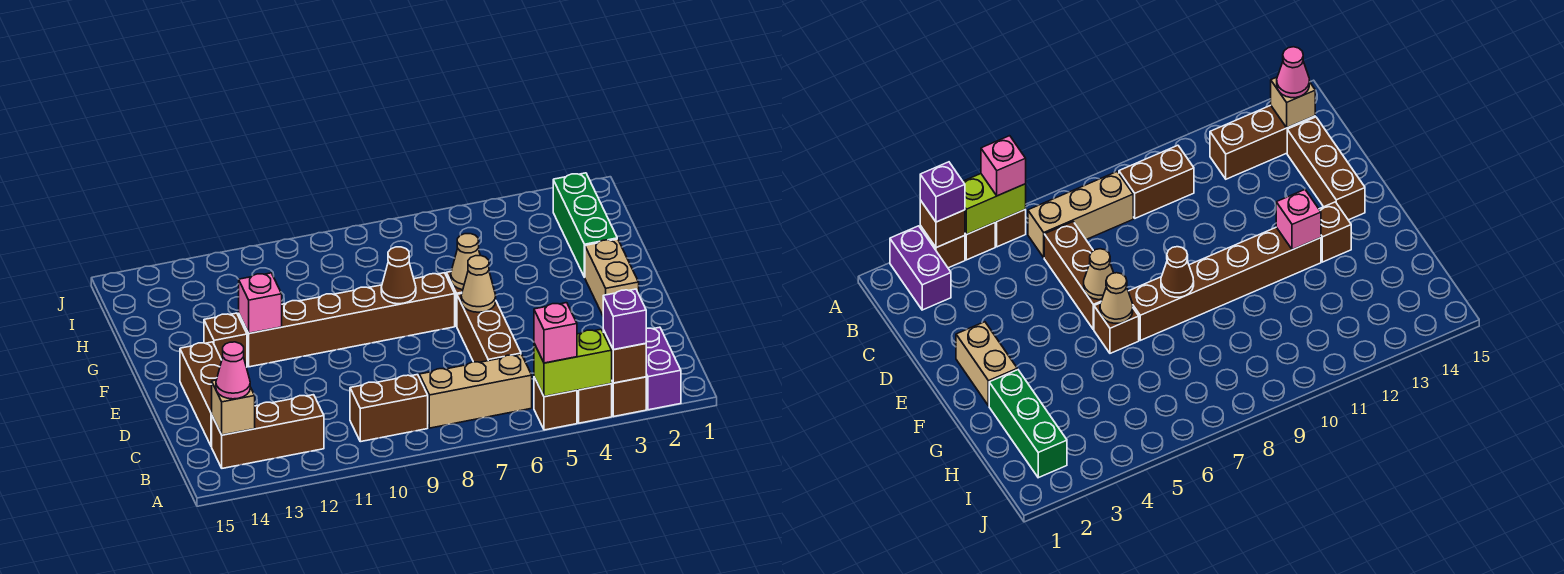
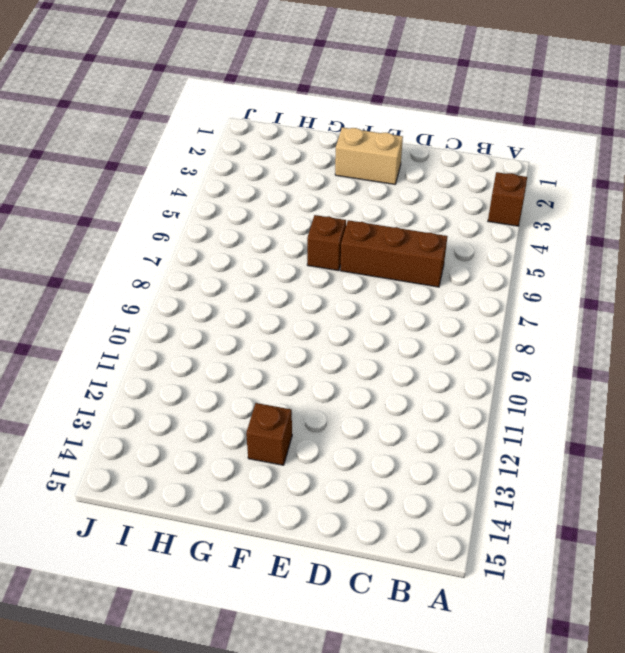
none -> purple brick A2:B2 level 1
none -> brown brick A4 level 1
none -> brown brick A5 level 1

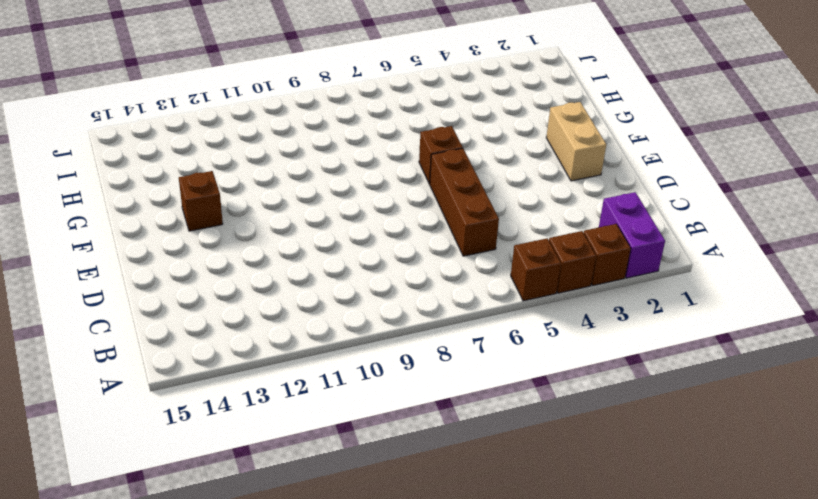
none -> tan brick B6:B8 level 1
none -> brown brick B9:B10 level 1
none -> brown brick B12:B14 level 1

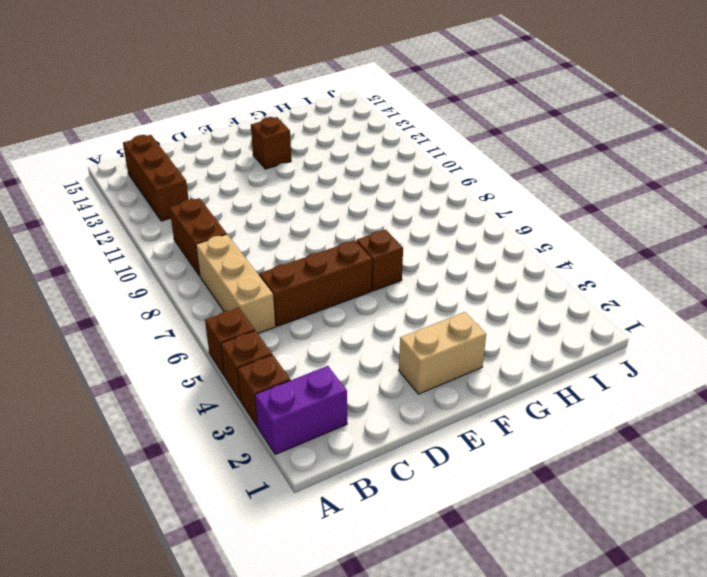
none -> brown brick C14:E14 level 1
none -> brown brick F7:F12 level 1
none -> green brick G2:I2 level 1

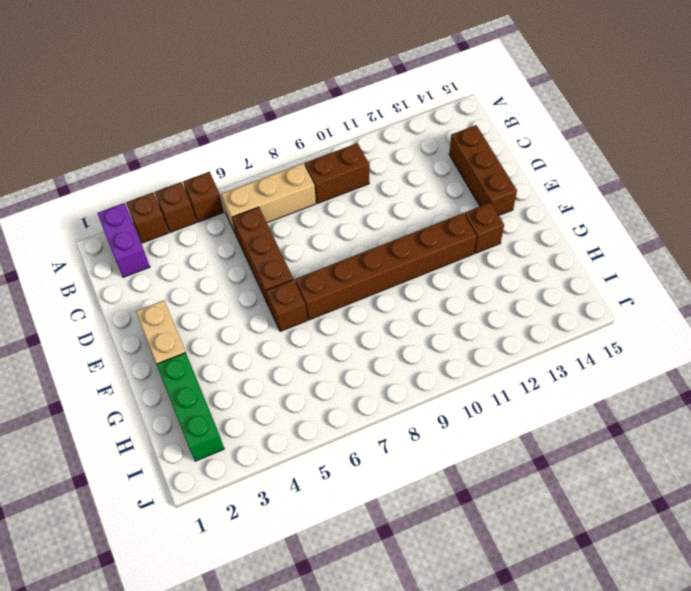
none -> brown brick B12:B14 level 1
none -> brown brick A3 level 2
none -> lime brick A4:A5 level 2

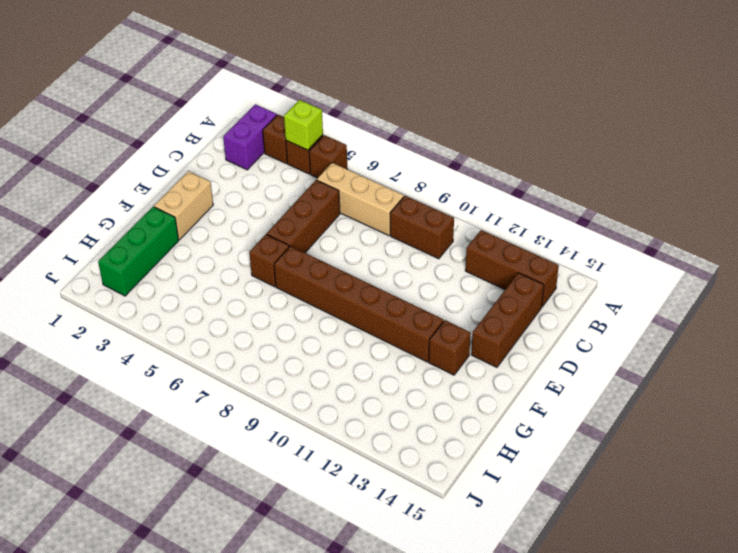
lime brick A4 level 2 -> lime brick A4:A5 level 2
none -> brown brick A3 level 2
none -> tan brick B14 level 2
none -> tan cone E6 level 2

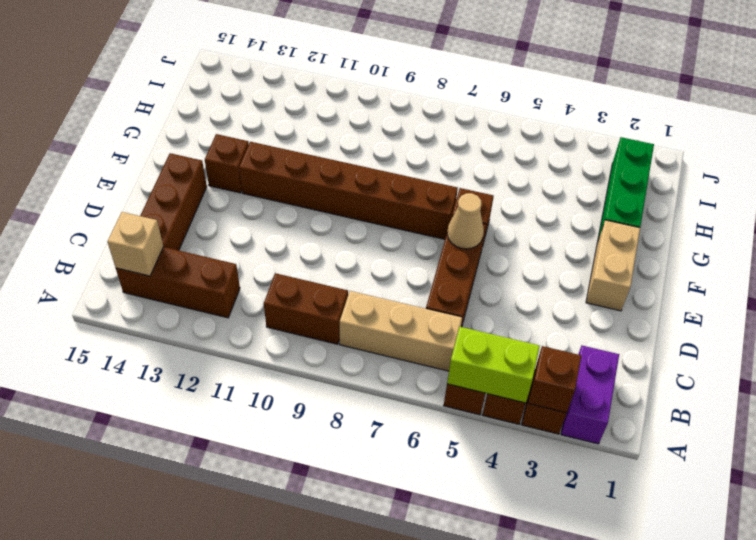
none -> tan cone F6 level 2
none -> brown cone F8 level 2
none -> pink brick F12 level 2

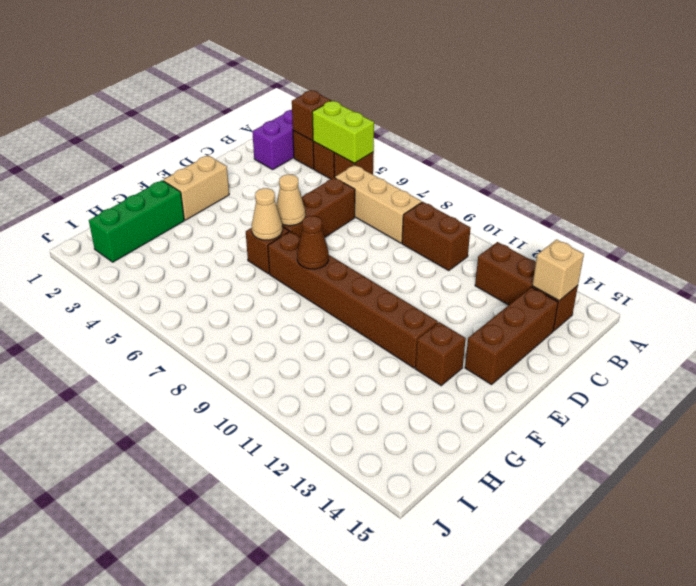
none -> pink brick F12 level 2
none -> purple brick A3 level 3
none -> pink brick A5 level 3

